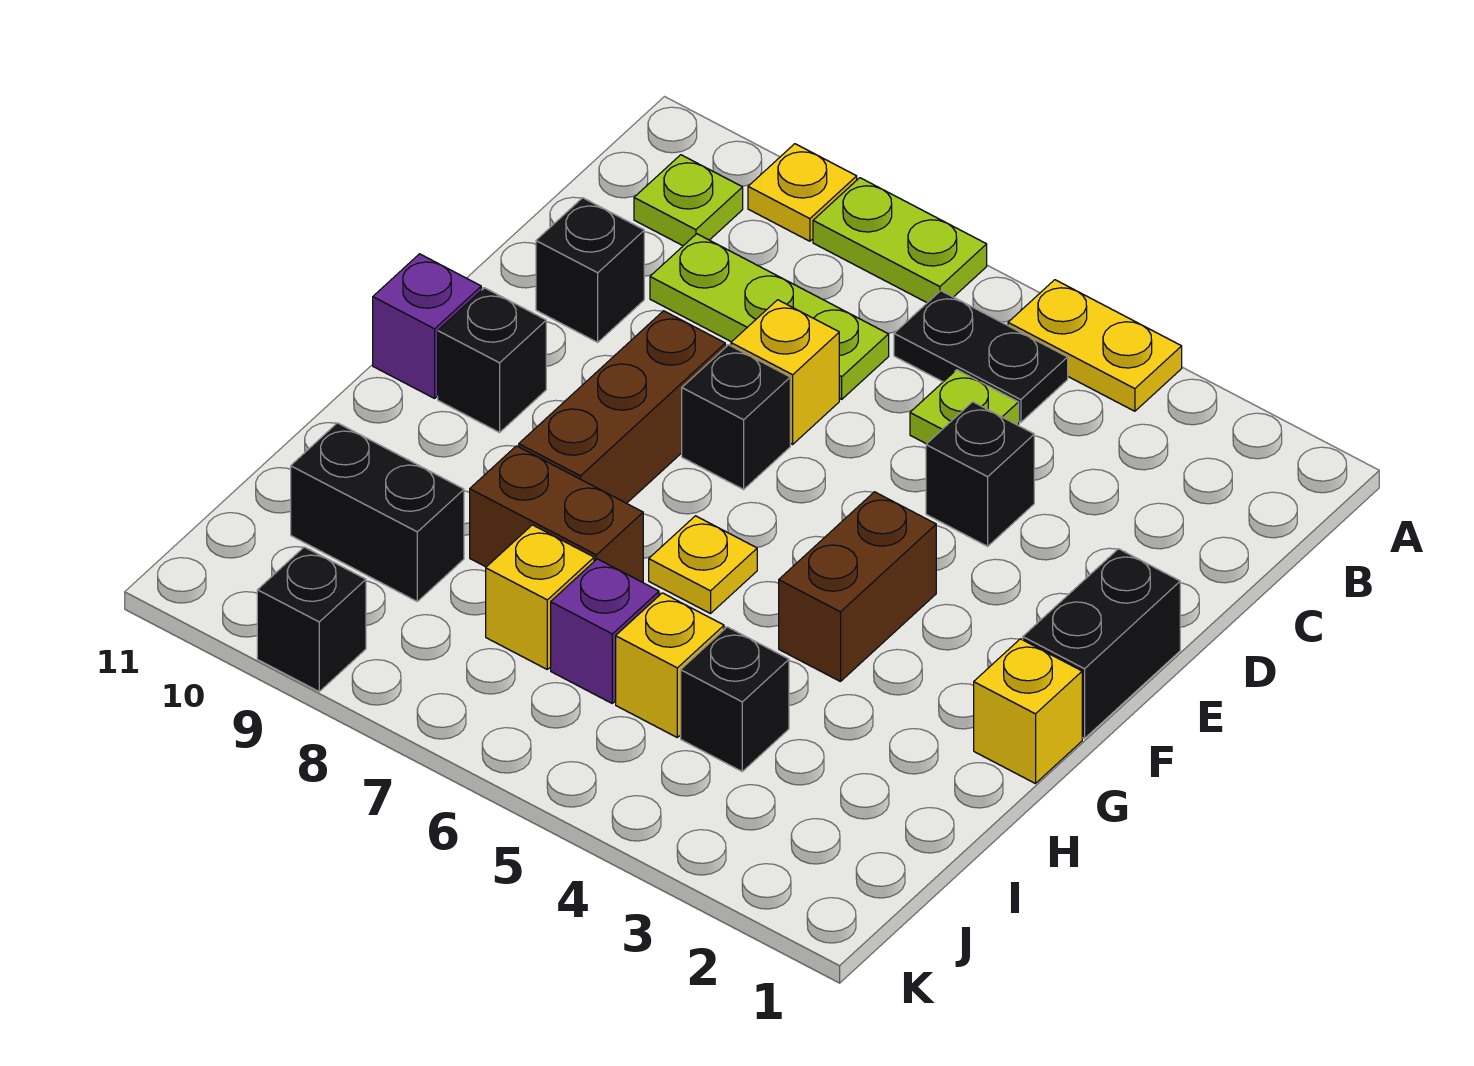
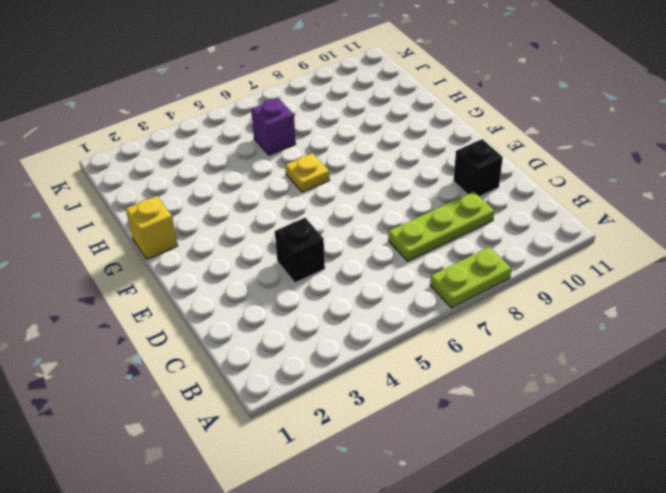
none -> yellow plate A4:A5 level 1
none -> yellow plate A9 level 1
none -> black plate B5:B6 level 1

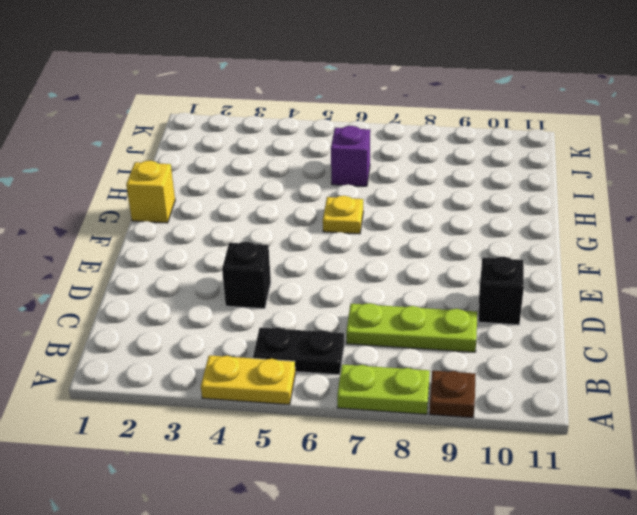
brown plate A9 level 1 -> yellow plate A9 level 1
none -> lime plate B10 level 1
none -> lime plate C5 level 1
none -> yellow brick D7 level 1

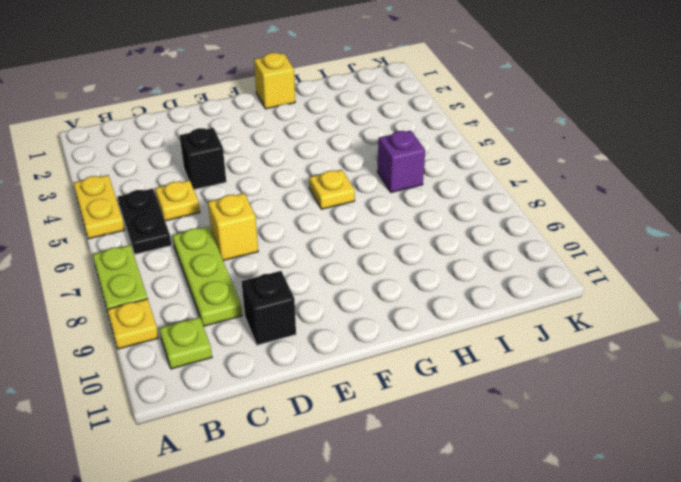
yellow plate C5 level 1 -> lime plate C5 level 1
none -> black brick E1:F1 level 1
none -> black brick E7 level 1
none -> brown brick E8:G8 level 1

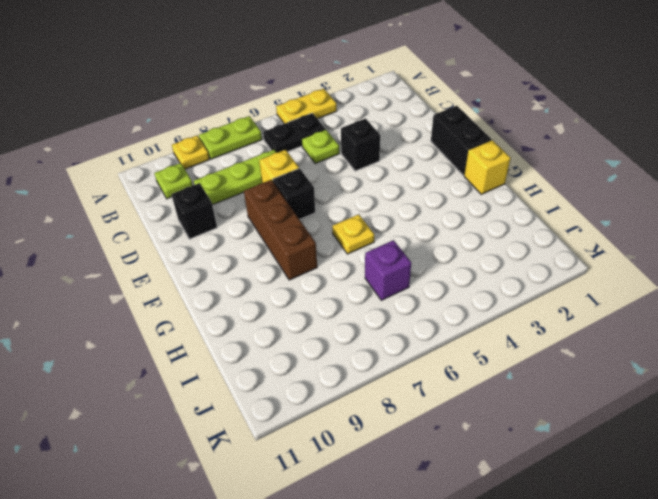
none -> brown brick F4:G4 level 1
none -> black brick F10 level 1
none -> purple brick F11 level 1

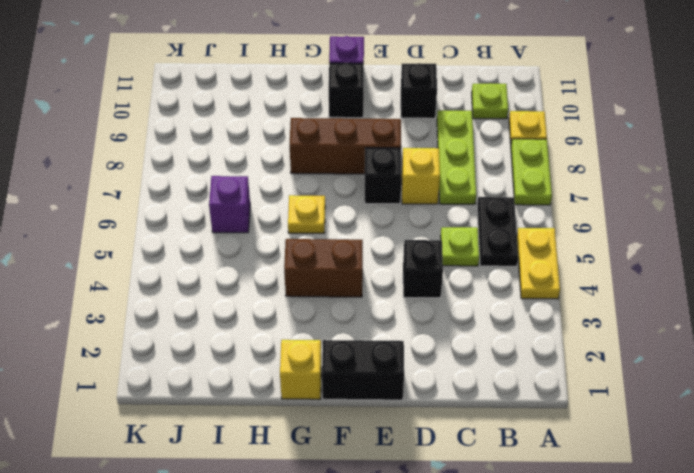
none -> brown brick H7:H8 level 1
none -> black brick I4 level 1
none -> yellow brick I5 level 1

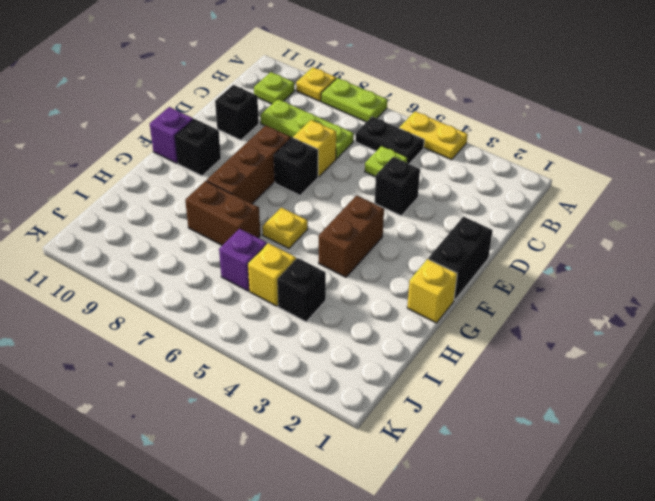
none -> yellow brick I7 level 1
none -> black brick I9:I10 level 1
none -> black brick K9 level 1

